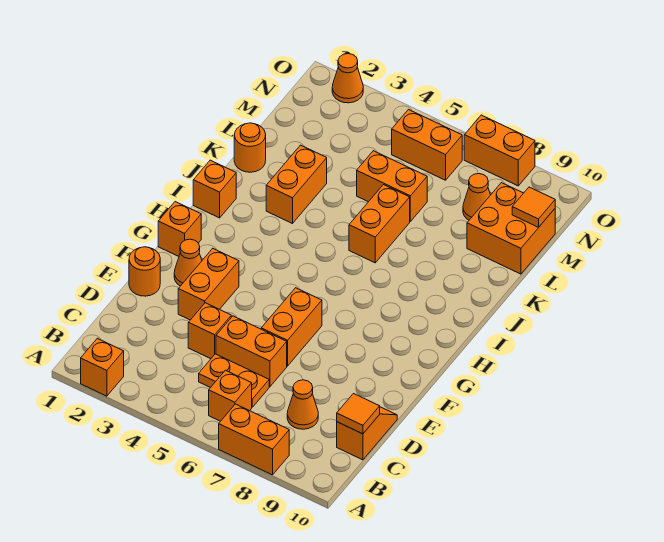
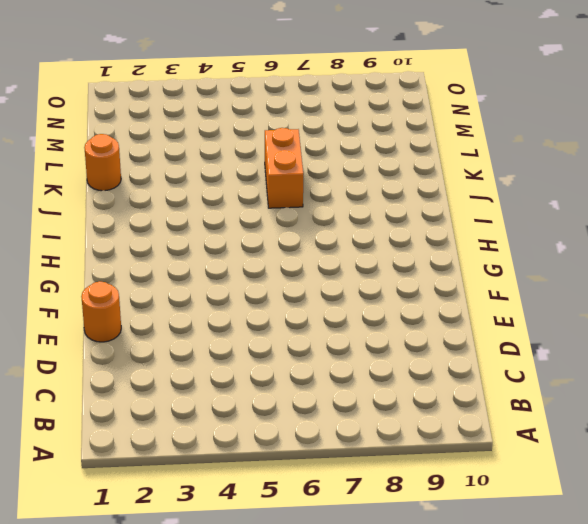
none -> orange brick A2 level 1
none -> orange brick A7:A8 level 1
none -> orange brick B6 level 1

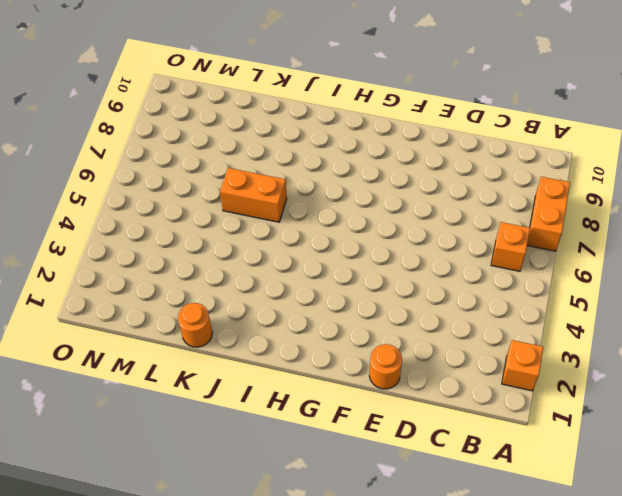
none -> orange plate C5:C6 level 1
none -> orange cone C8 level 1
none -> orange slope C10:D10 level 1 top C

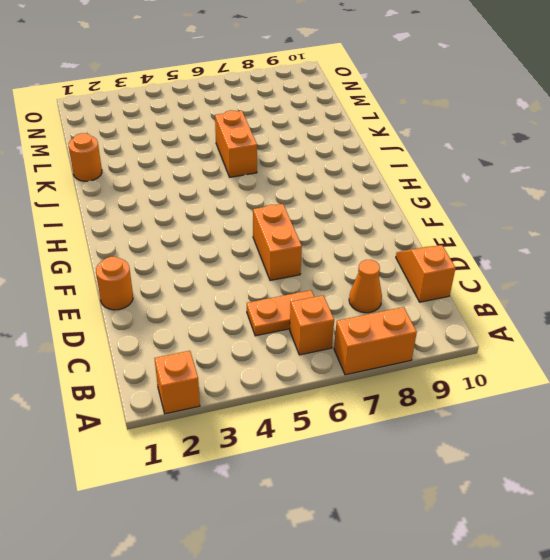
none -> orange brick D4 level 1
none -> orange brick D5:D6 level 1
none -> orange brick E3:F3 level 1

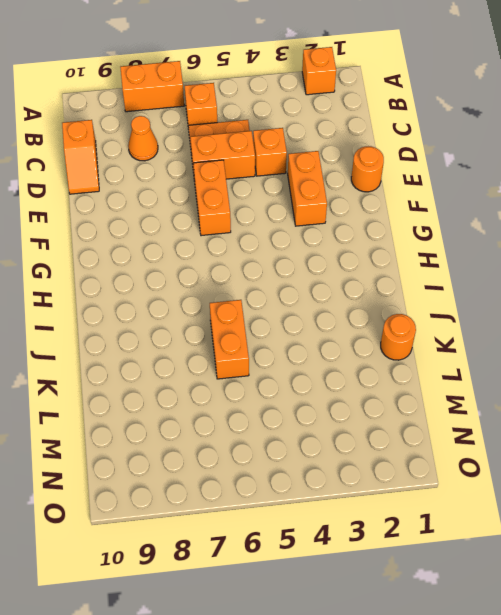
none -> orange cone F2 level 1
none -> orange brick G1 level 1
none -> orange brick I1 level 1

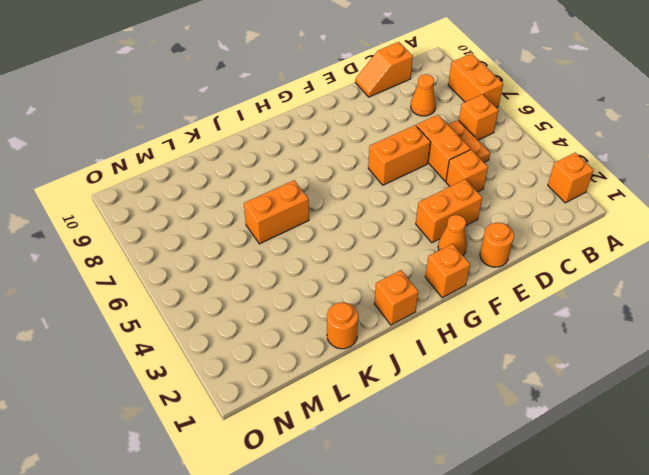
none -> orange brick J3:K3 level 1
none -> orange brick L5:L6 level 1
none -> orange brick L9:M10 level 1

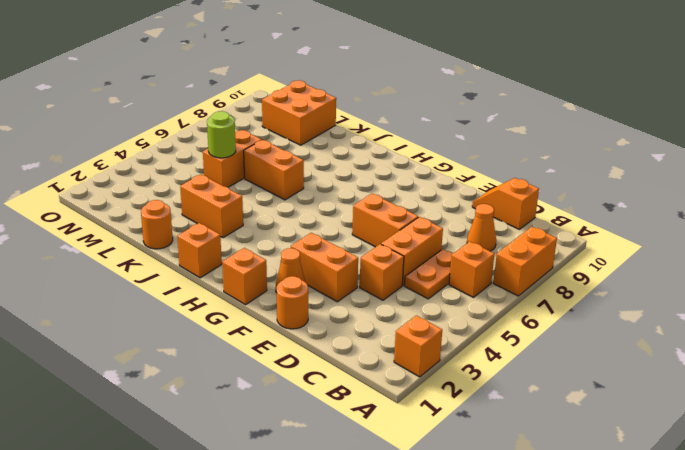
lime round brick L5 level 2 -> none
none -> orange cone M8 level 1
none -> orange brick N5:N6 level 1
none -> orange cone O2 level 1

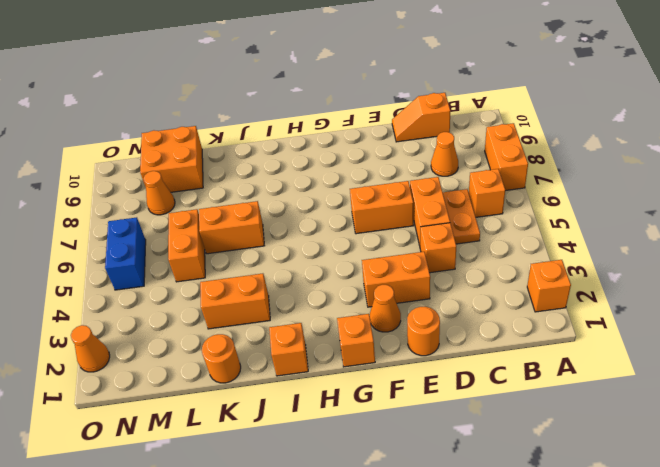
blue brick N5:N6 level 1 -> orange brick N5:N6 level 1
none -> orange brick O7:O8 level 1
none -> orange tile C10 level 2
none -> orange tile M10 level 2

